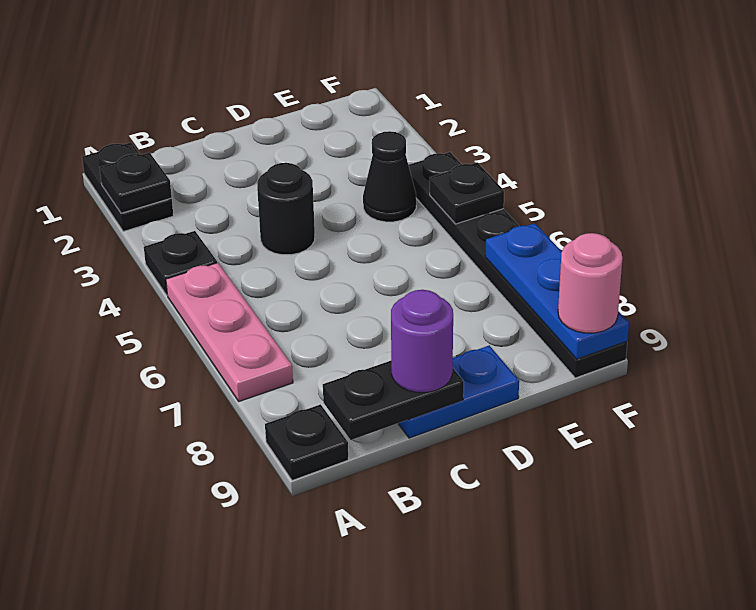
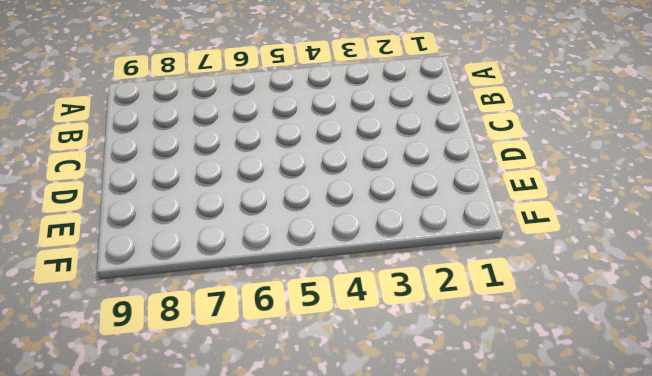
none -> black plate A1:A2 level 1
none -> black plate A4 level 1
none -> pink plate A5:A7 level 1

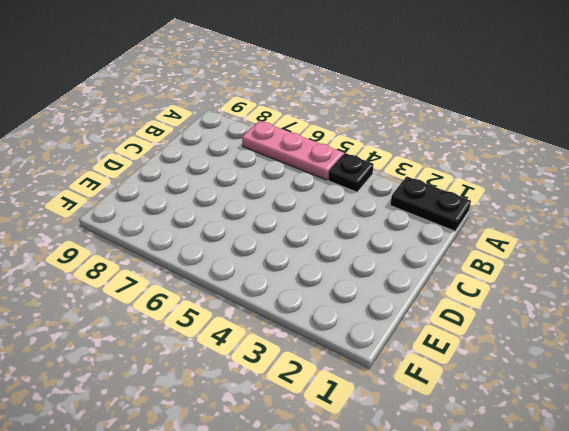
none -> black plate A9 level 1
none -> black round brick C4 level 1
none -> blue plate C9:D9 level 1

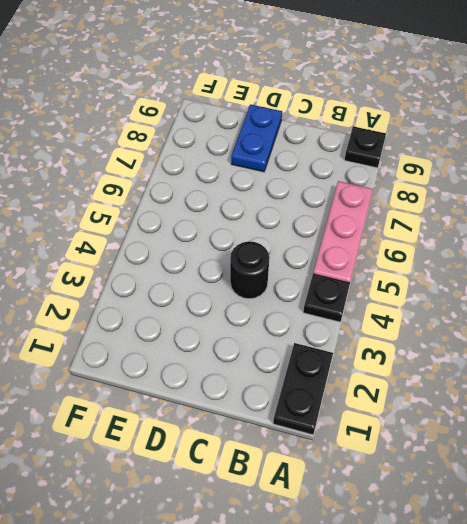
blue plate D8:D9 level 1 -> blue plate C9:D9 level 1
none -> black cone E4 level 1
none -> black plate F4:F9 level 1
none -> black plate A2 level 2

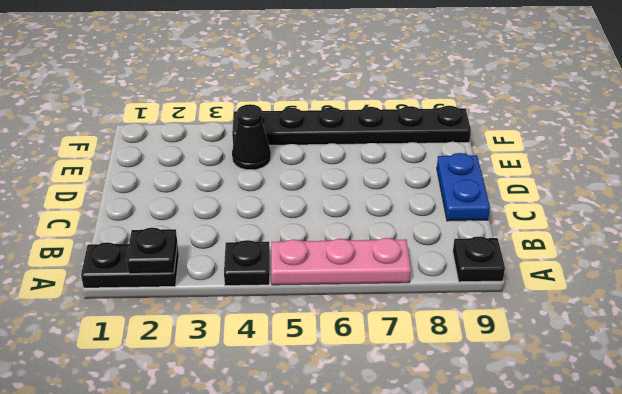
none -> black round brick C4 level 1
none -> black plate B9:C9 level 2
none -> black plate F5 level 2

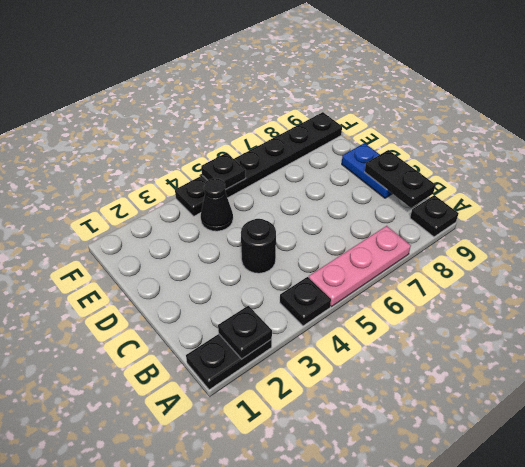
none -> blue plate F7:F9 level 2
none -> purple round brick C9 level 3
none -> pink round brick F9 level 3

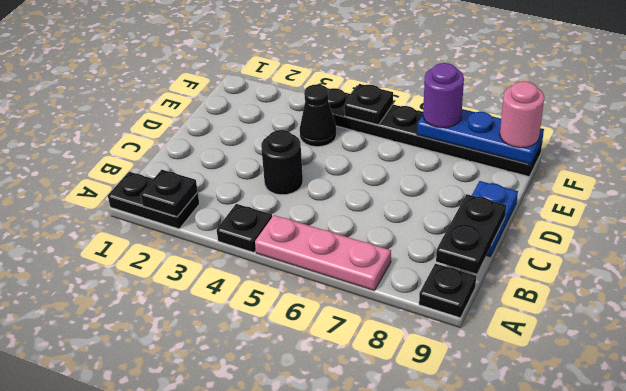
purple round brick F7 level 3 -> purple round brick C9 level 3

